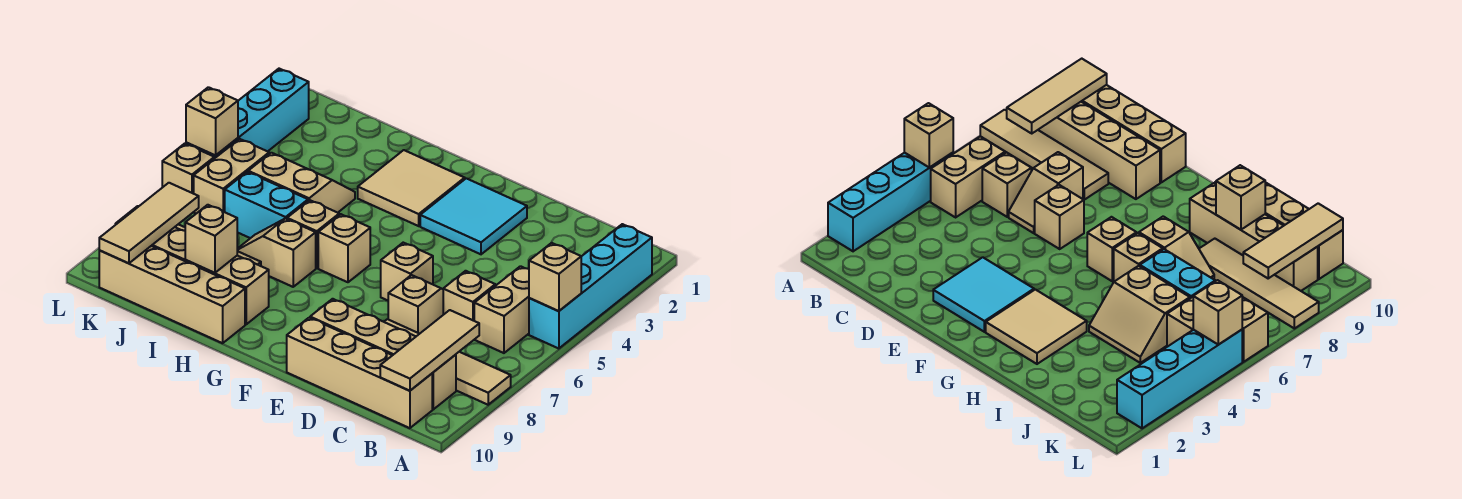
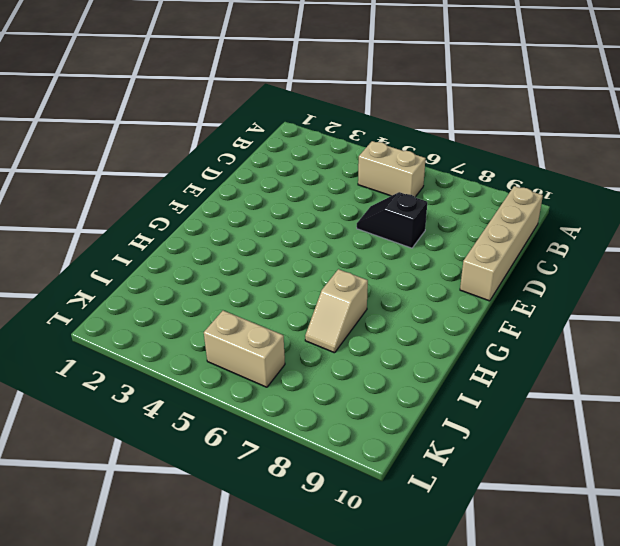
black slope D6:D7 level 1 top 7 -> tan slope D6:D7 level 1 top 7
none -> cyan brick A2:A5 level 1
none -> tan tile A8:D8 level 1
none -> tan brick B9:E9 level 1

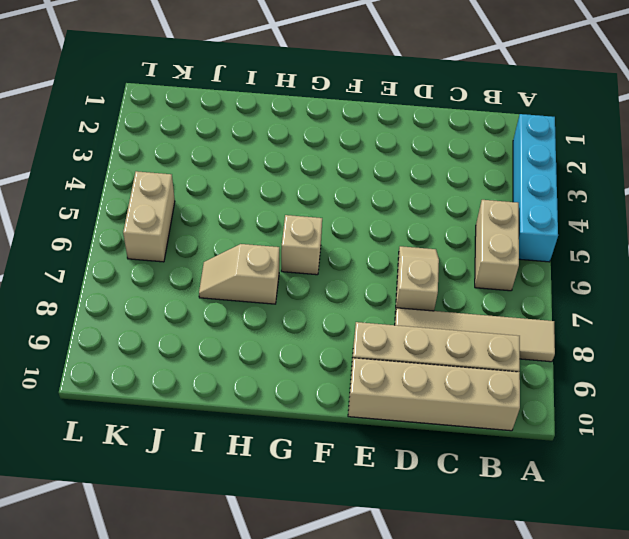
none -> tan brick C6 level 1
none -> cyan tile E2:F3 level 1
none -> tan brick E6 level 1

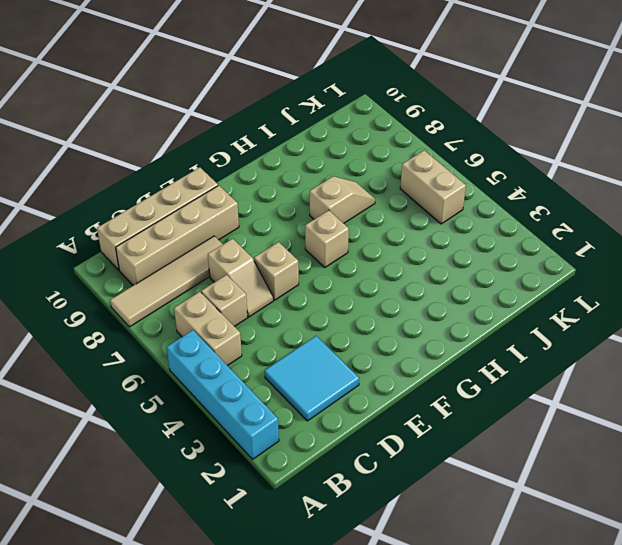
cyan tile C2:D3 level 1 -> cyan tile E2:F3 level 1
none -> tan tile G2:H3 level 1
none -> tan brick H6 level 1
none -> tan brick H9:K9 level 1

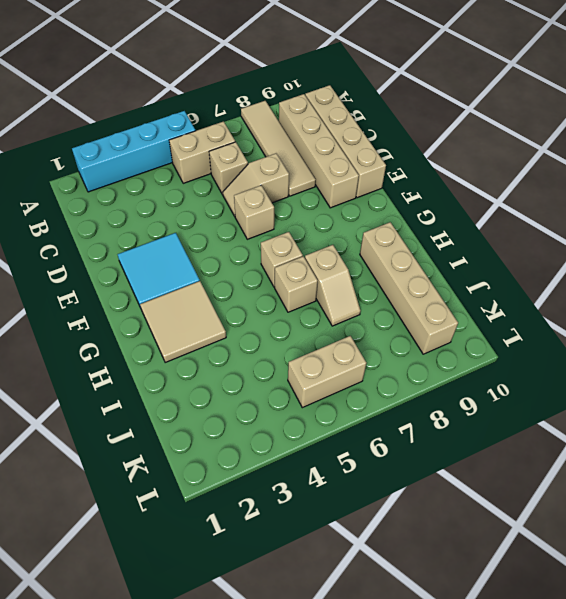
none -> tan brick H10:K10 level 1
none -> tan slope I4:J5 level 1 top 5
none -> cyan brick I6:J6 level 1

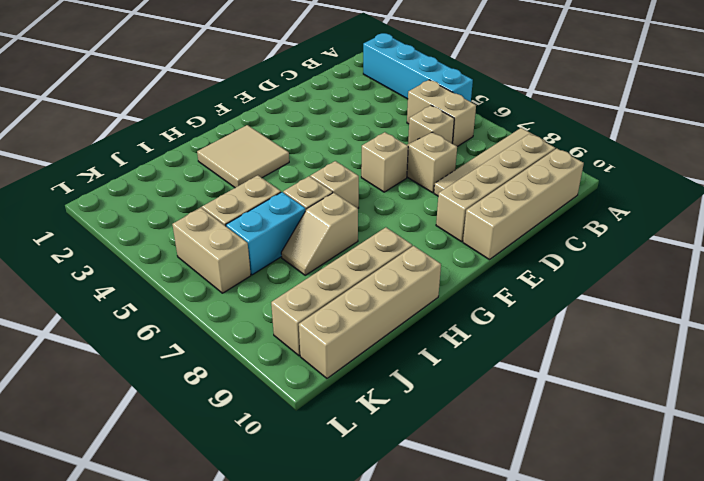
none -> cyan tile E2:F3 level 1
none -> tan tile I8:L8 level 1
none -> cyan brick L2:L5 level 1

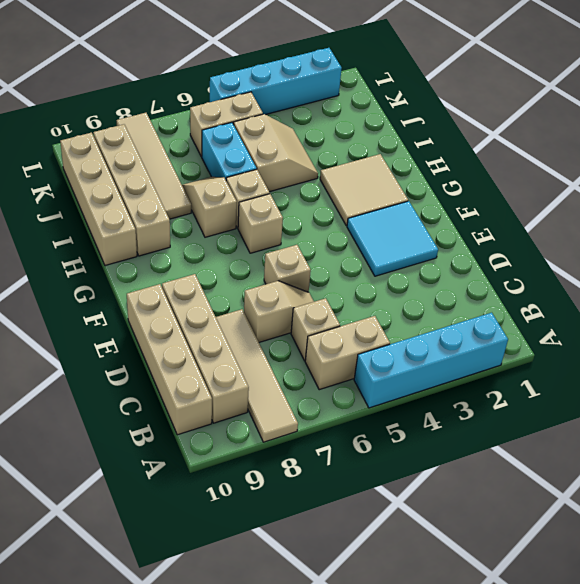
none -> tan brick L6 level 1
none -> tan brick A5 level 2
none -> tan tile B8:B10 level 2

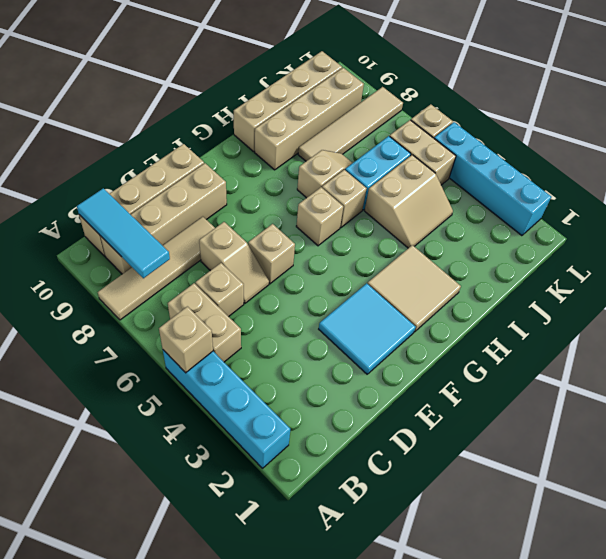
cyan tile B8:B10 level 2 -> tan tile B8:B10 level 2
none -> tan brick I9 level 2
none -> tan tile K8:K10 level 2
none -> tan brick L5 level 2

